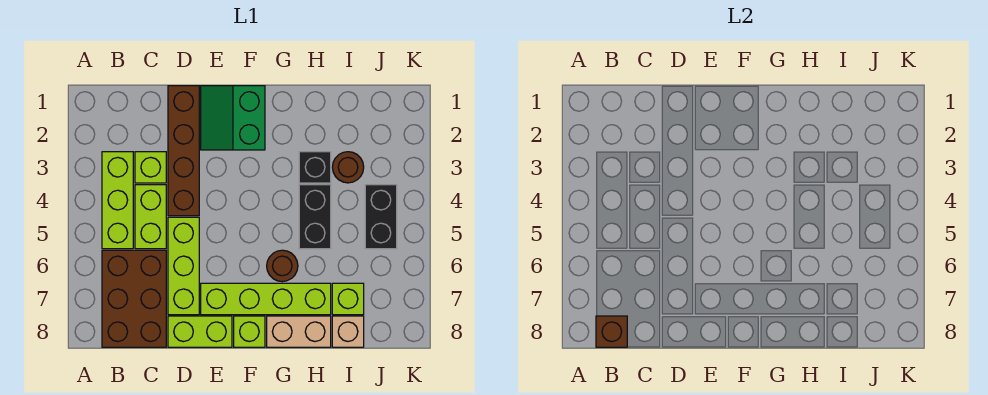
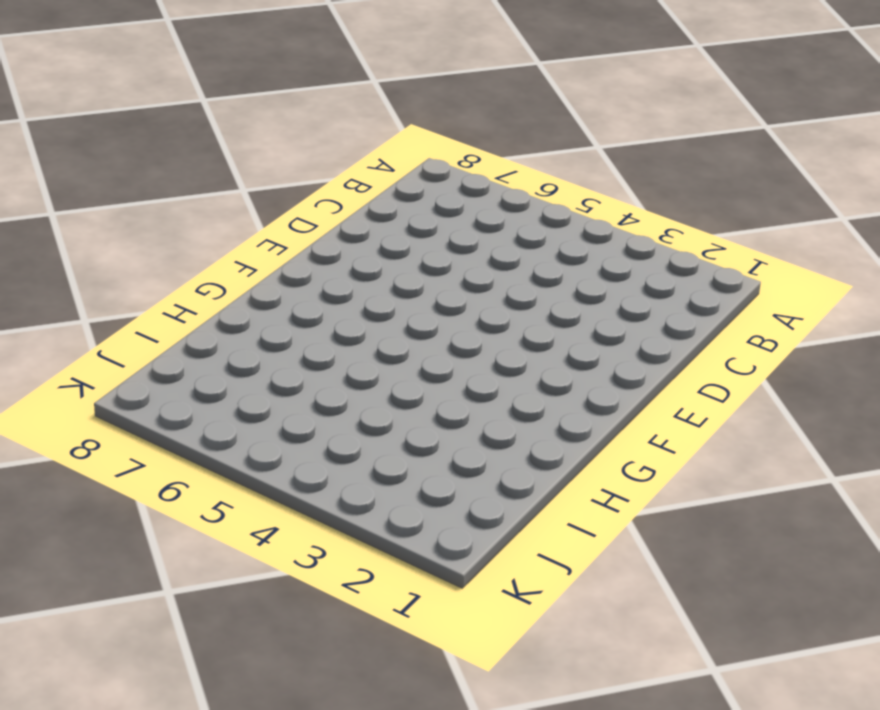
none -> lime brick B3:B5 level 1
none -> brown brick B6:C8 level 1
none -> lime brick C3 level 1

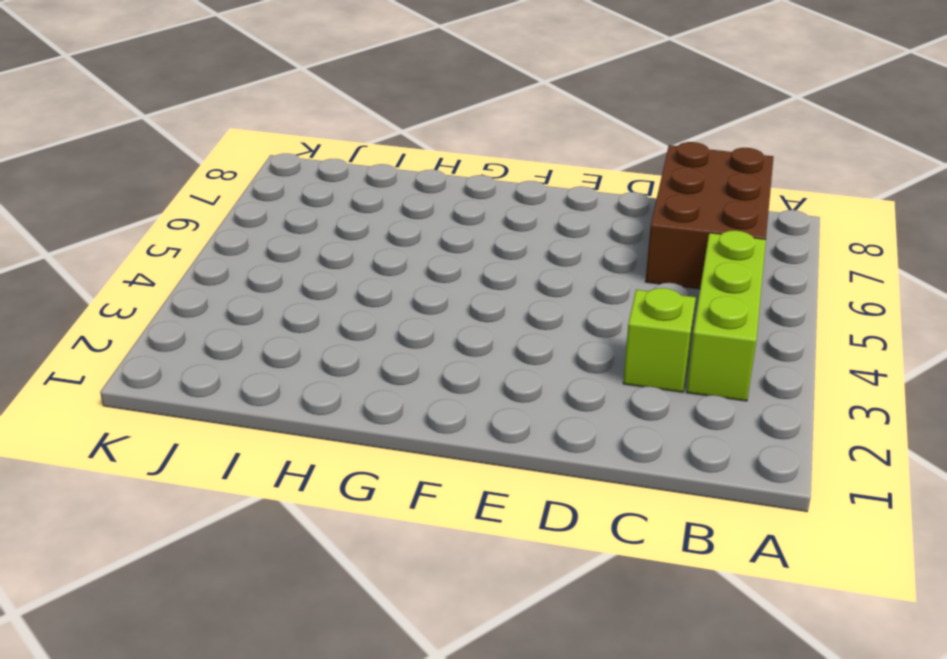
none -> lime brick C4:C5 level 1
none -> brown brick D1:D4 level 1
none -> lime brick D5:D7 level 1

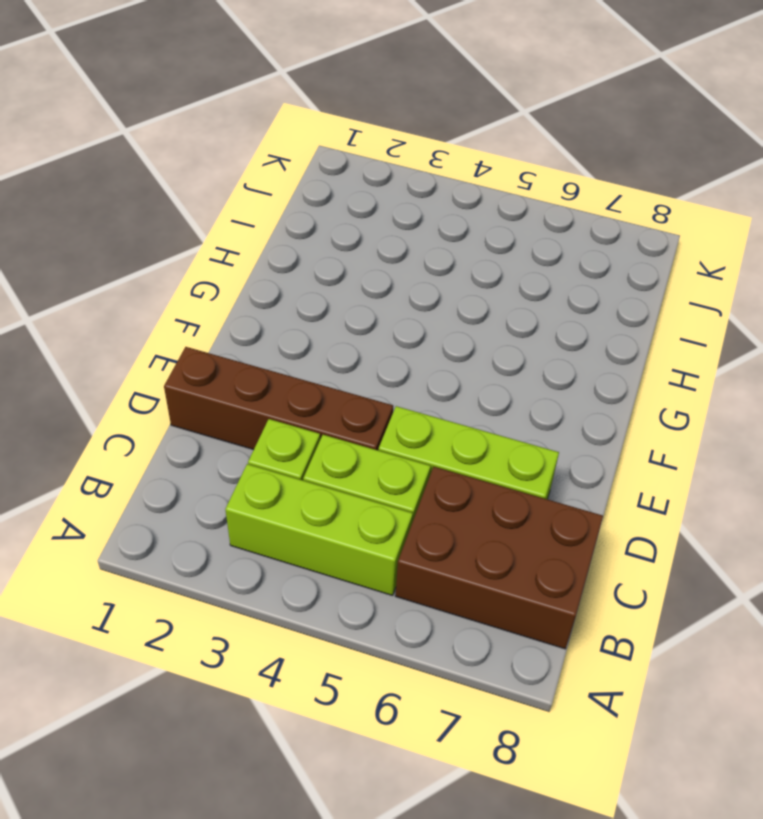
none -> lime brick D8:E8 level 1
none -> green slope E1:F2 level 1 top F
none -> lime brick E7:H7 level 1

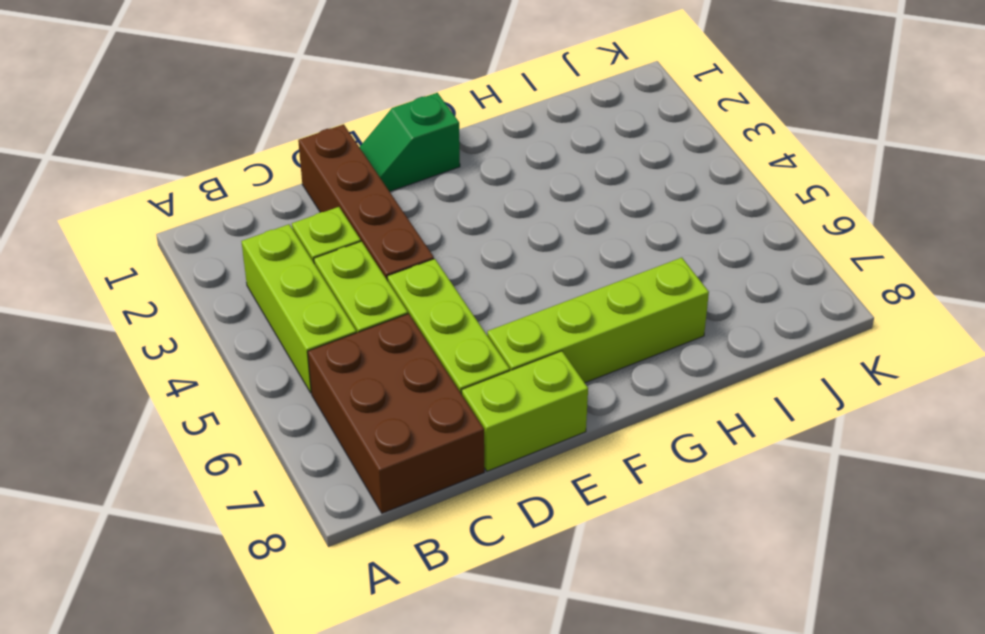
green slope E1:F1 level 1 top F -> green slope E1:F2 level 1 top F
none -> lime brick F8 level 1
none -> brown round brick G6 level 1
none -> tan brick G8:H8 level 1

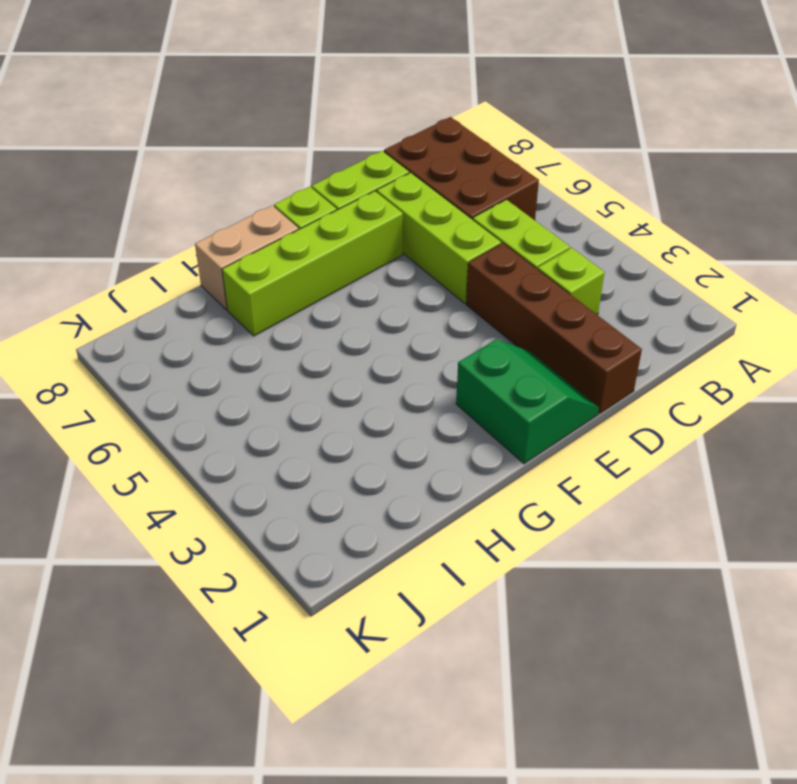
none -> lime brick B3:B5 level 1
none -> brown round brick G6 level 1
none -> black brick H3 level 1

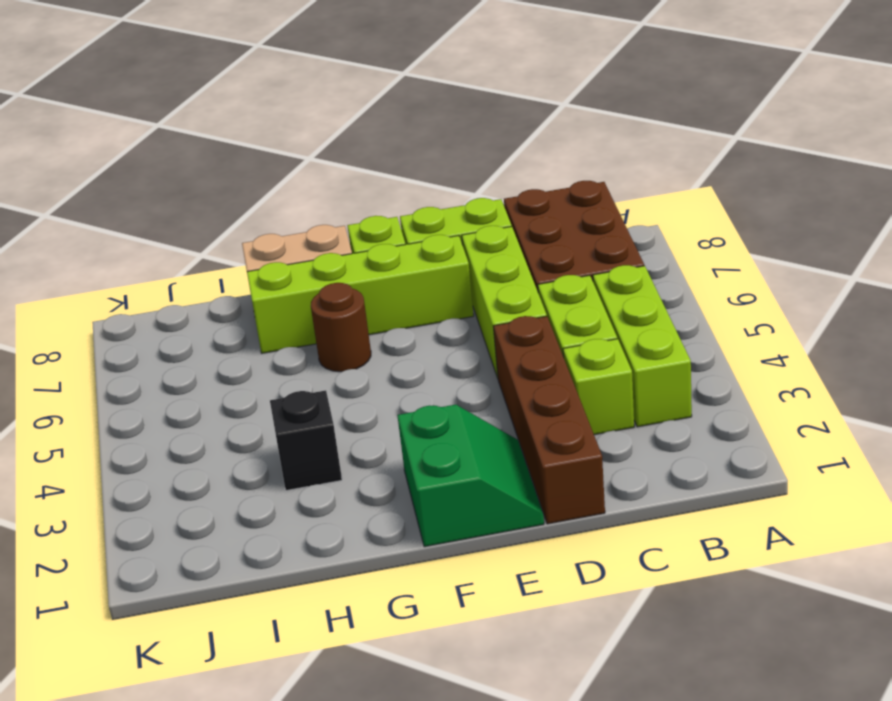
none -> black brick H4:H5 level 1
none -> brown round brick I3 level 1
none -> lime brick I7 level 1

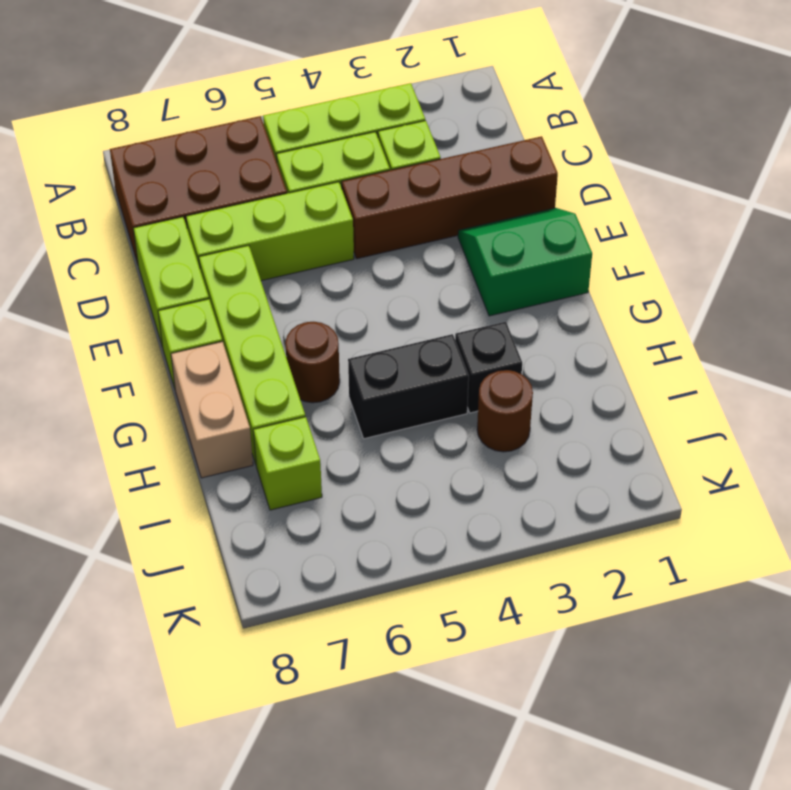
none -> tan brick I8 level 1
none -> black brick J4:J5 level 1
none -> brown brick B8 level 2

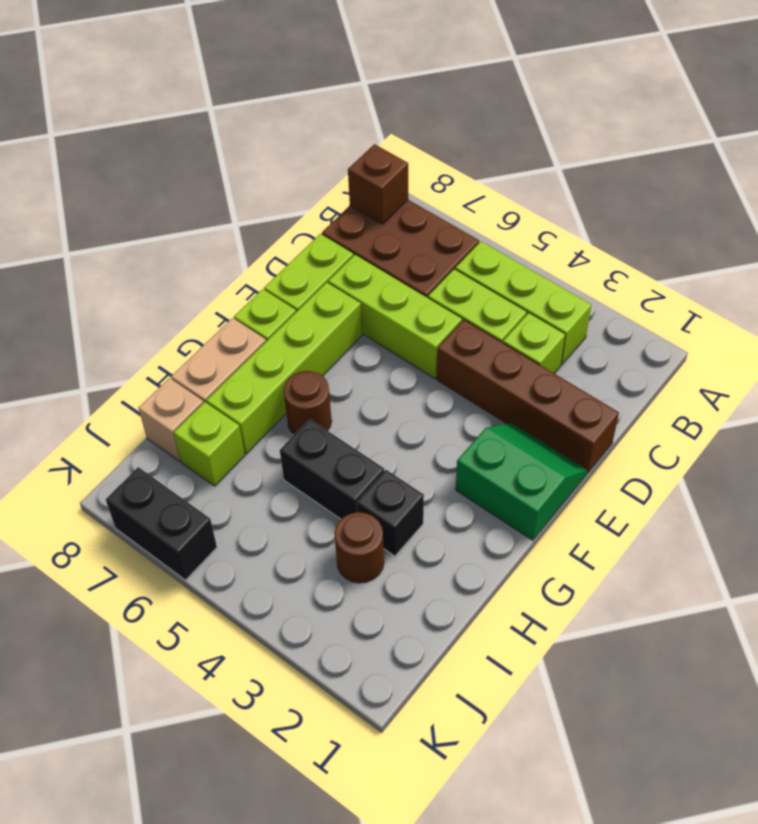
black brick K6:K7 level 1 -> black brick J4:J5 level 1

